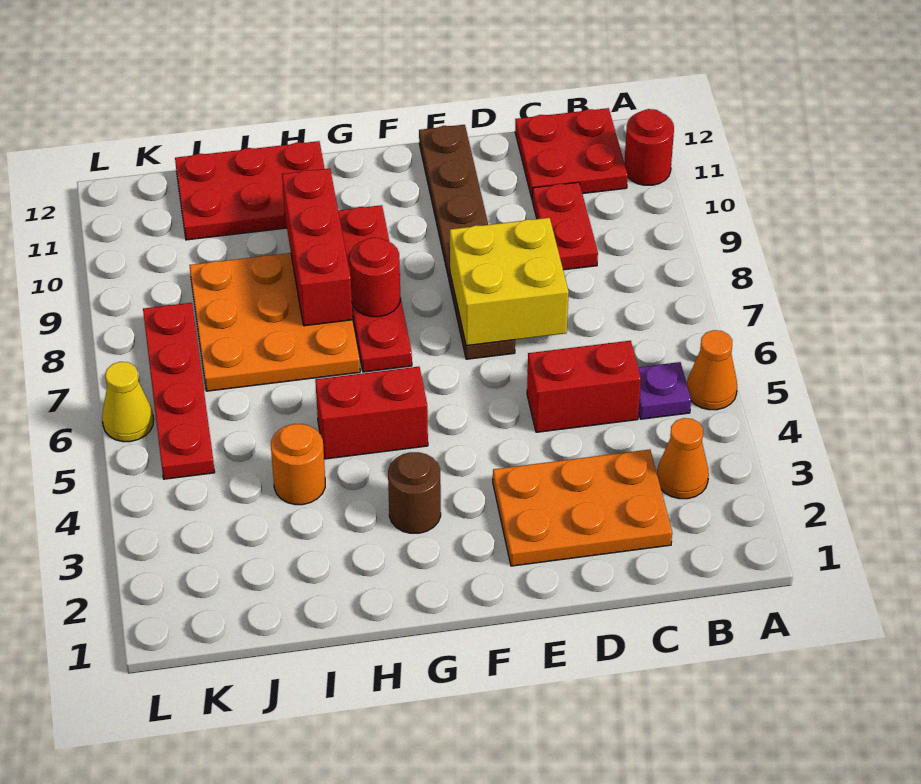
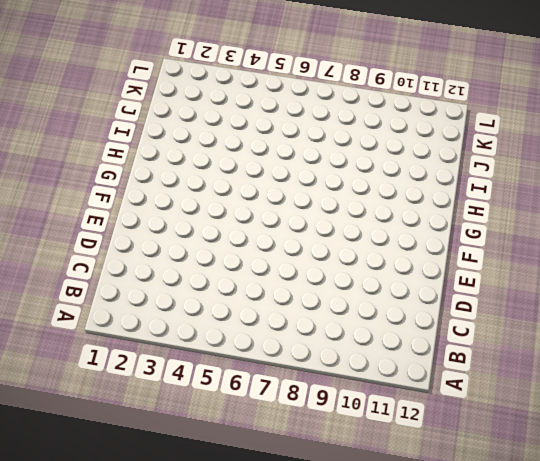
none -> orange cone A5 level 1
none -> red round brick A11 level 1
none -> orange cone B3 level 1

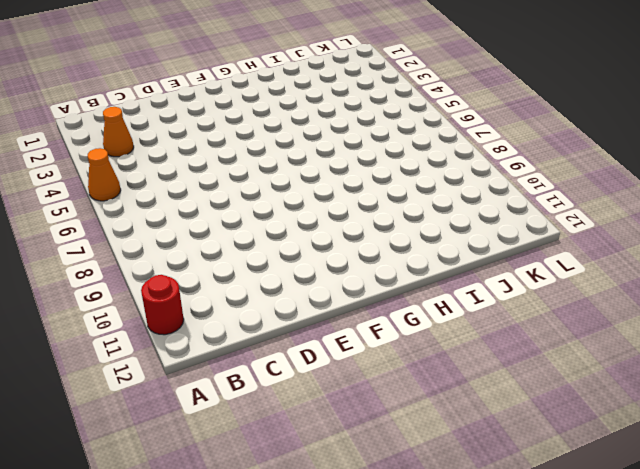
none -> purple plate B5 level 1
none -> red plate B11:C12 level 1
none -> orange plate C2:E3 level 1

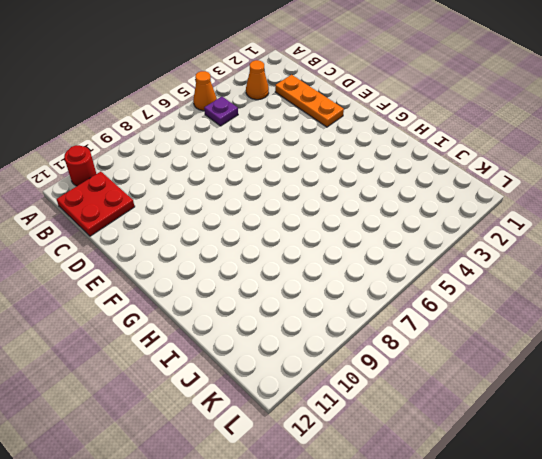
orange plate C2:E2 level 1 -> orange plate C2:E3 level 1
none -> red brick C5:D5 level 1
none -> red plate C9:C10 level 1
none -> brown plate E7:E12 level 1

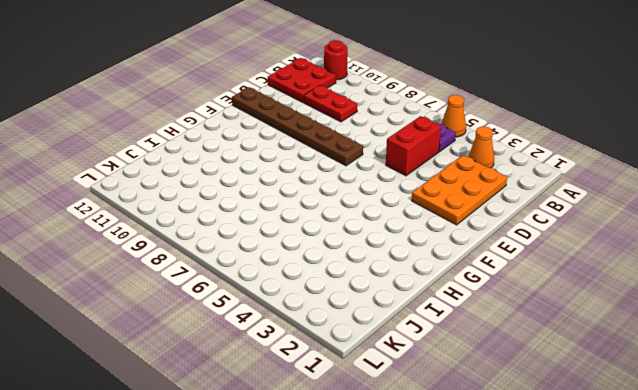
none -> brown round brick G3 level 1
none -> red brick G5:H5 level 1
none -> red plate G7:G10 level 1

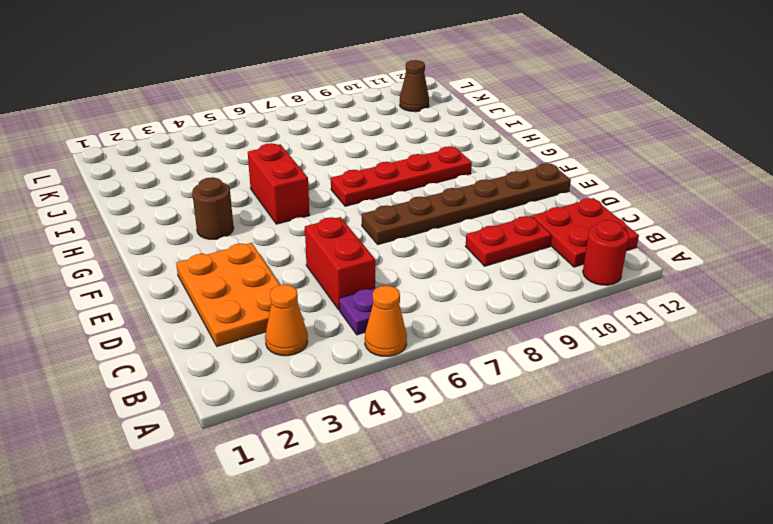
brown cone K11 level 1 -> none
none -> orange plate H7:J9 level 1
none -> red plate H11:J12 level 1
none -> orange round brick I4 level 1

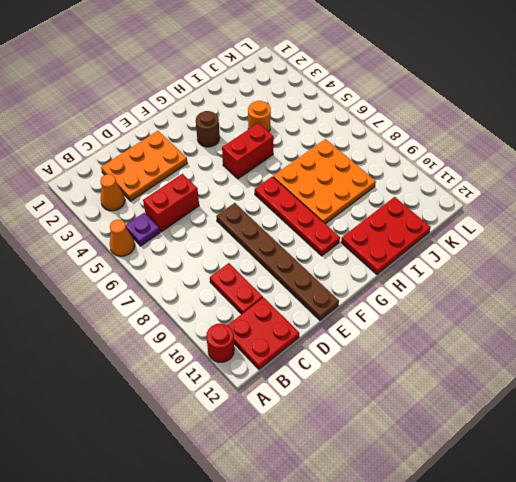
none -> red plate K5:K8 level 1
none -> yellow cone L6 level 1
none -> yellow brick D7:E8 level 2

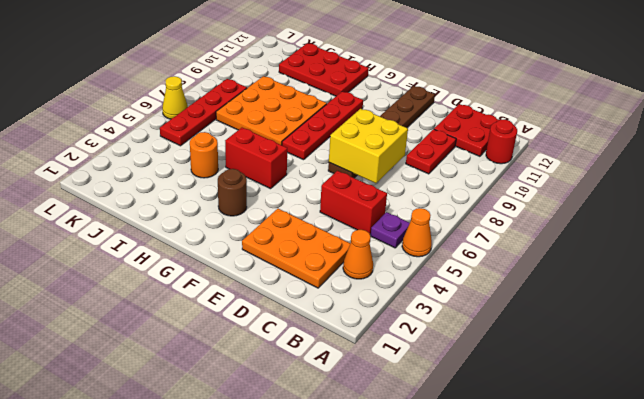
none -> red round brick G8 level 2
none -> red brick H8:H10 level 2

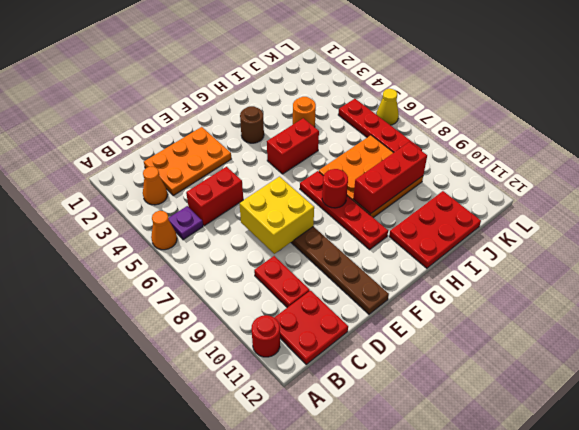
red brick H9:J9 level 2 -> red brick H8:H10 level 2

